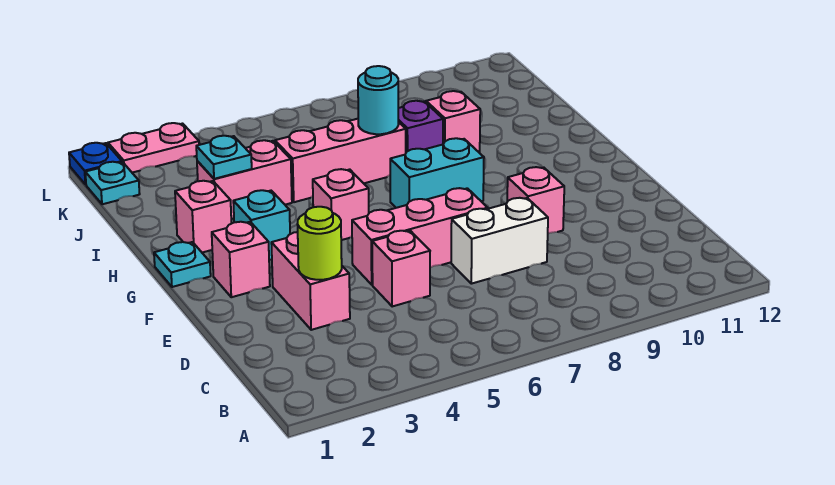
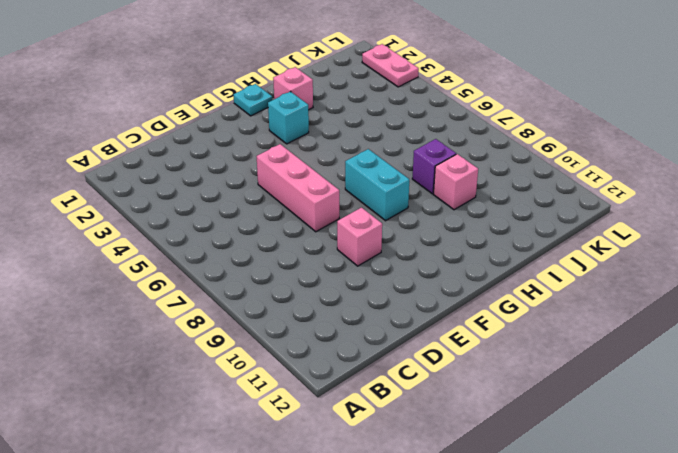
none -> pink brick D3:E3 level 1
none -> pink brick D5 level 1
none -> white brick D7:D8 level 1

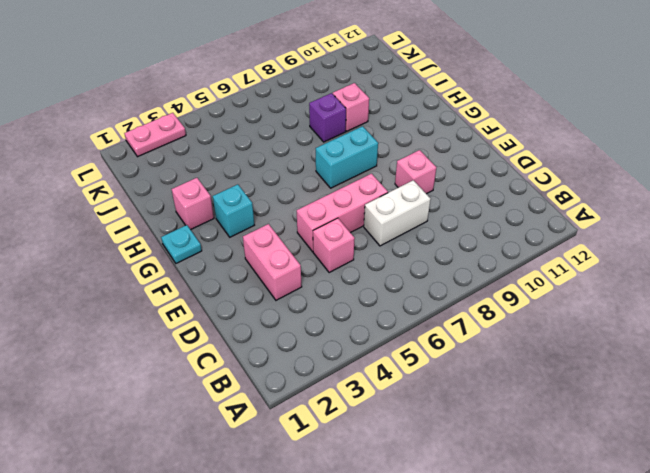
none -> pink brick F2 level 1
none -> pink brick G5 level 1
none -> pink brick I3:I4 level 1

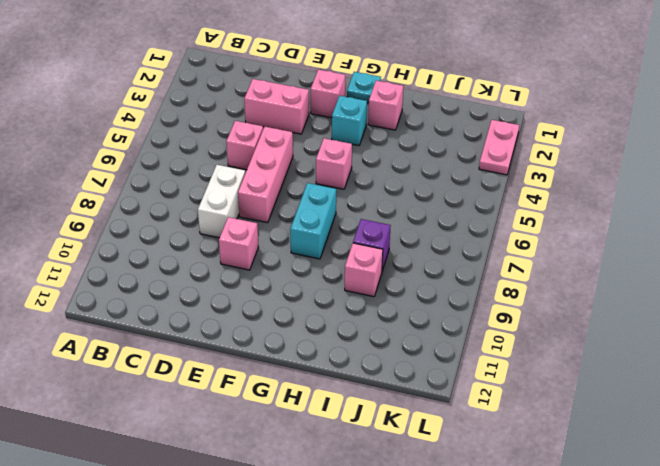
none -> pink brick I3:I4 level 1
none -> pink brick I5:I7 level 1
none -> cyan plate K1 level 1

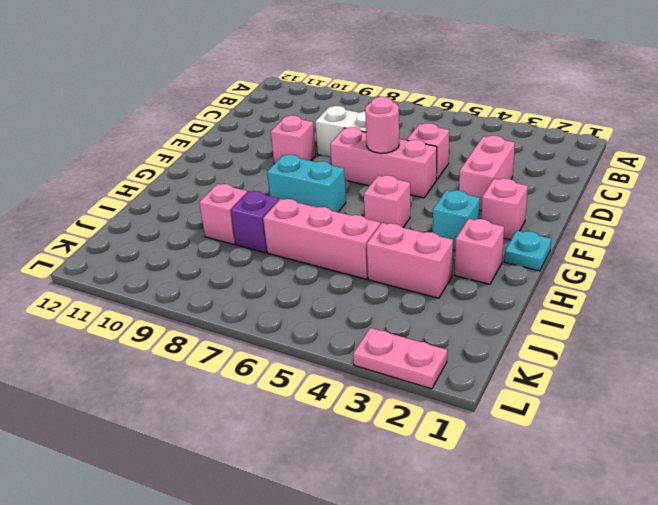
pink round brick E6 level 2 -> none
none -> cyan plate K1 level 1
none -> blue plate L1 level 1
none -> lime round brick D3 level 2

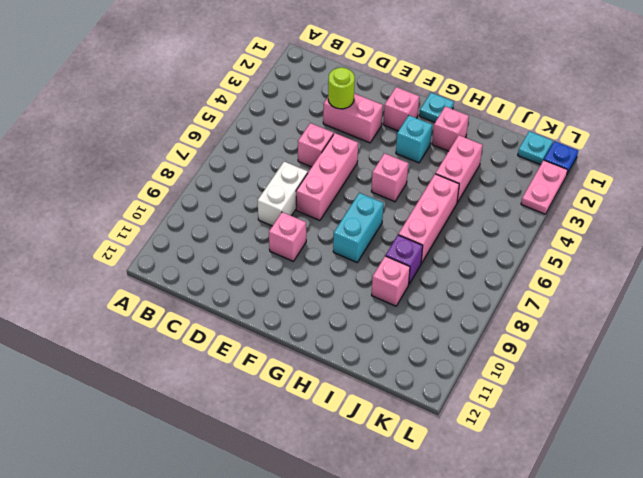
none -> cyan plate I3 level 2
none -> cyan round brick I7 level 2

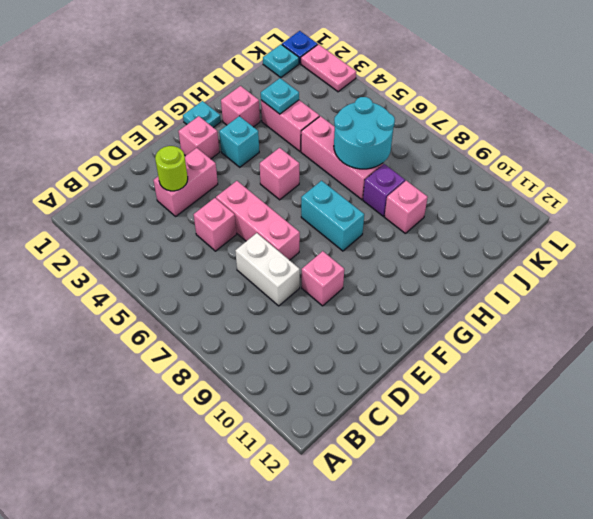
cyan round brick I6:J7 level 2 -> cyan round brick I7 level 2

